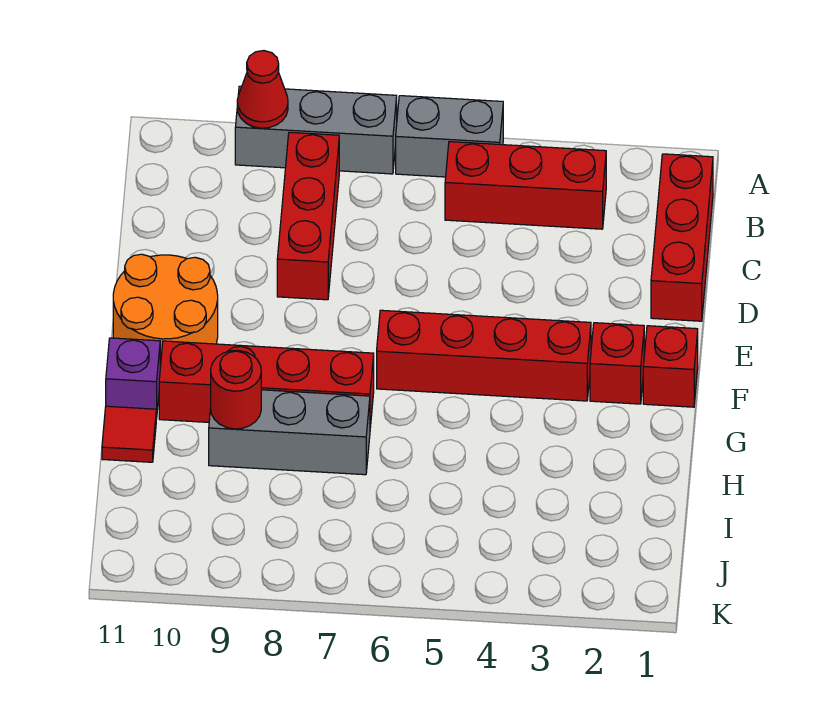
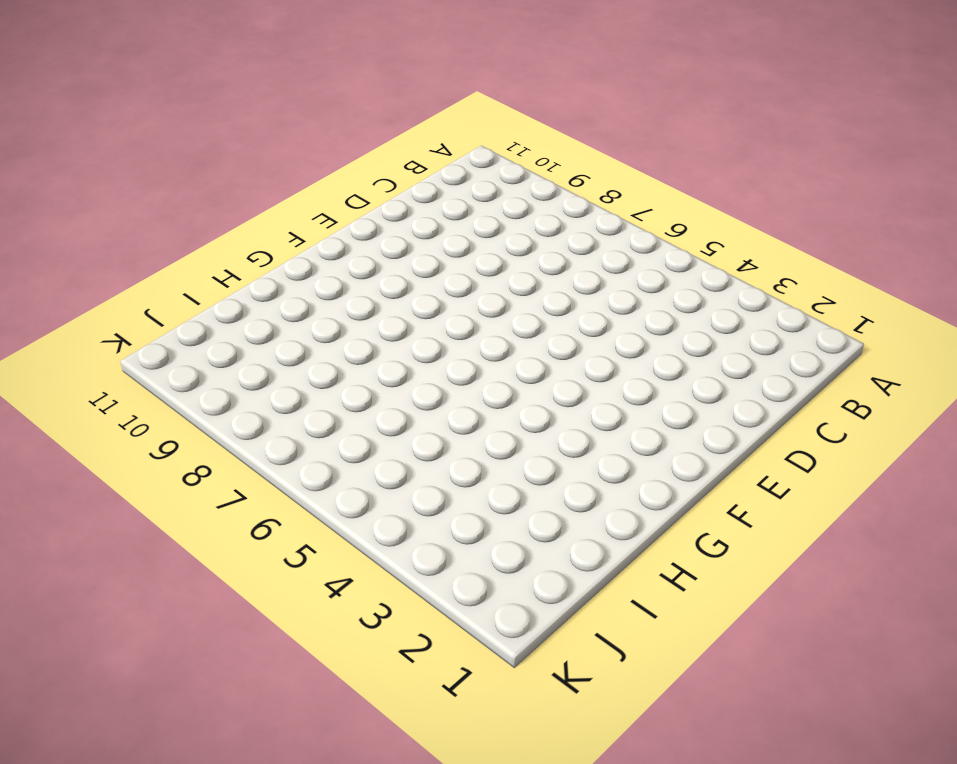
none -> grey brick A5:A6 level 1
none -> grey brick A7:A9 level 1
none -> red brick B1:D1 level 1

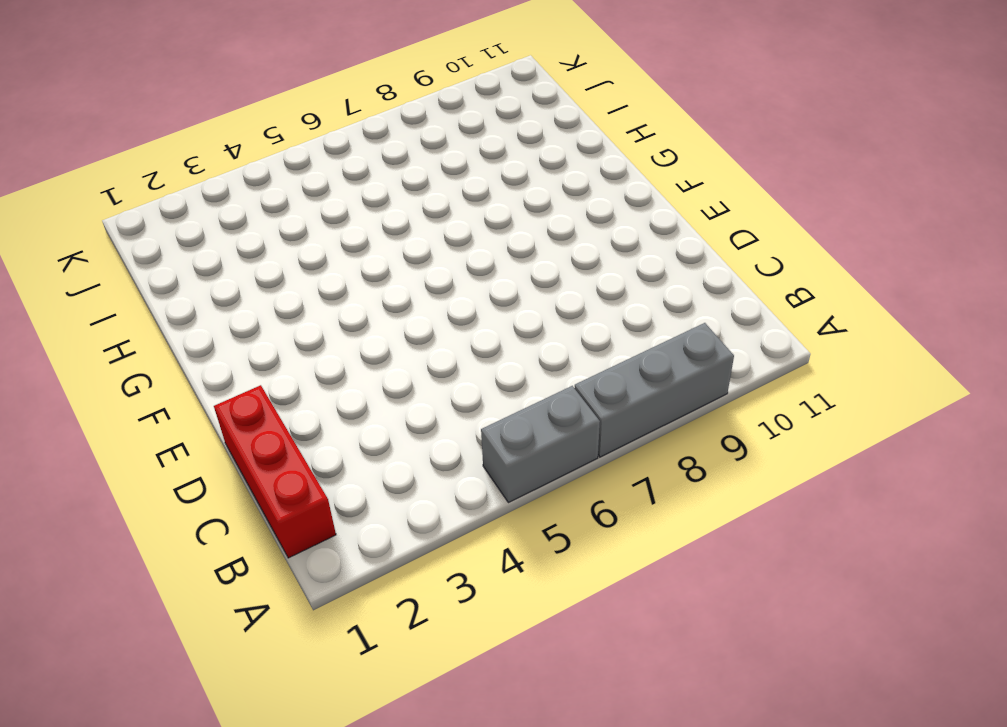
none -> red brick B3:B5 level 1
none -> red brick B8:D8 level 1
none -> orange round brick E10:F11 level 1

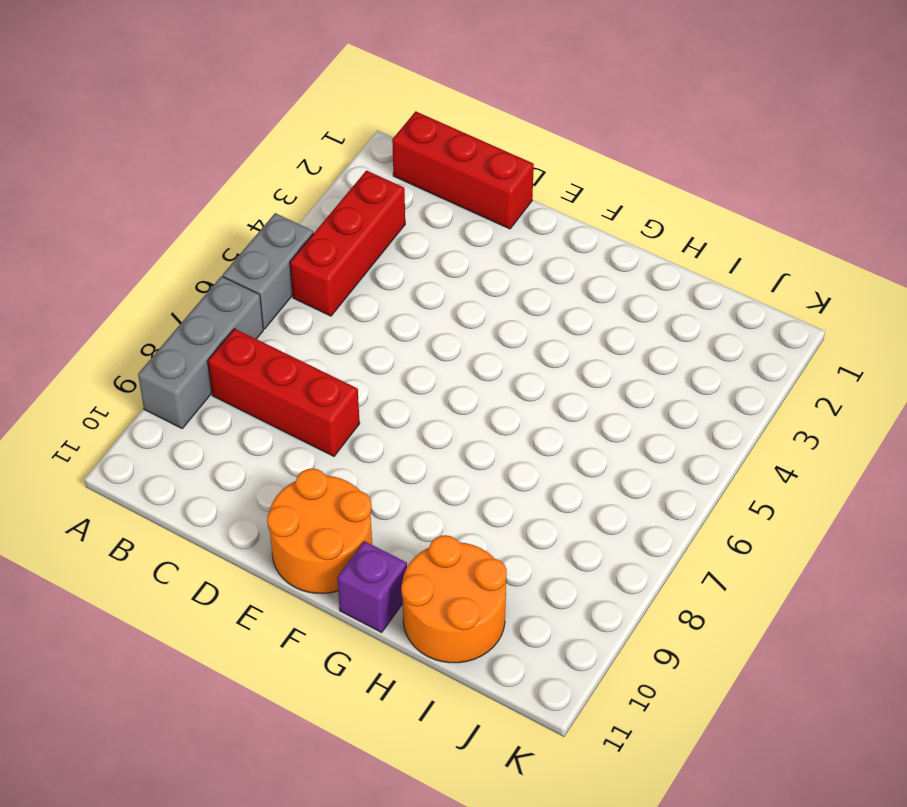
orange round brick H10:I11 level 1 -> red tile H11 level 1
none -> red brick F1 level 1
none -> red brick F2 level 1
none -> red brick F3:F6 level 1

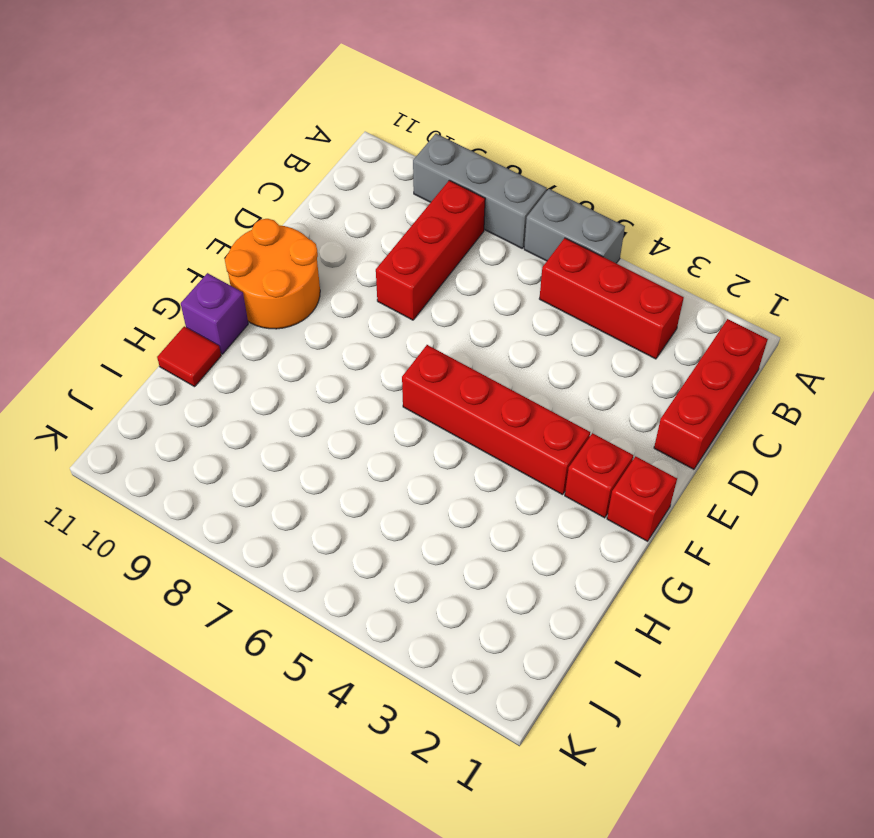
none -> red brick G7:G10 level 1
none -> grey brick H7:H9 level 1
none -> red cone A9 level 2

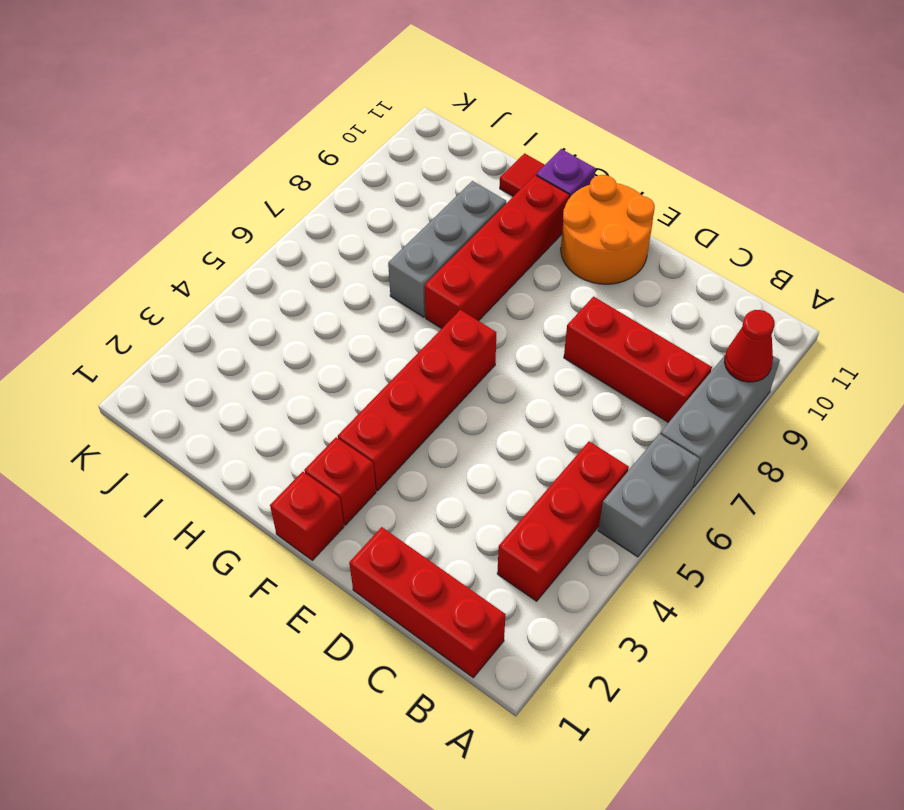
none -> red round brick H9 level 2

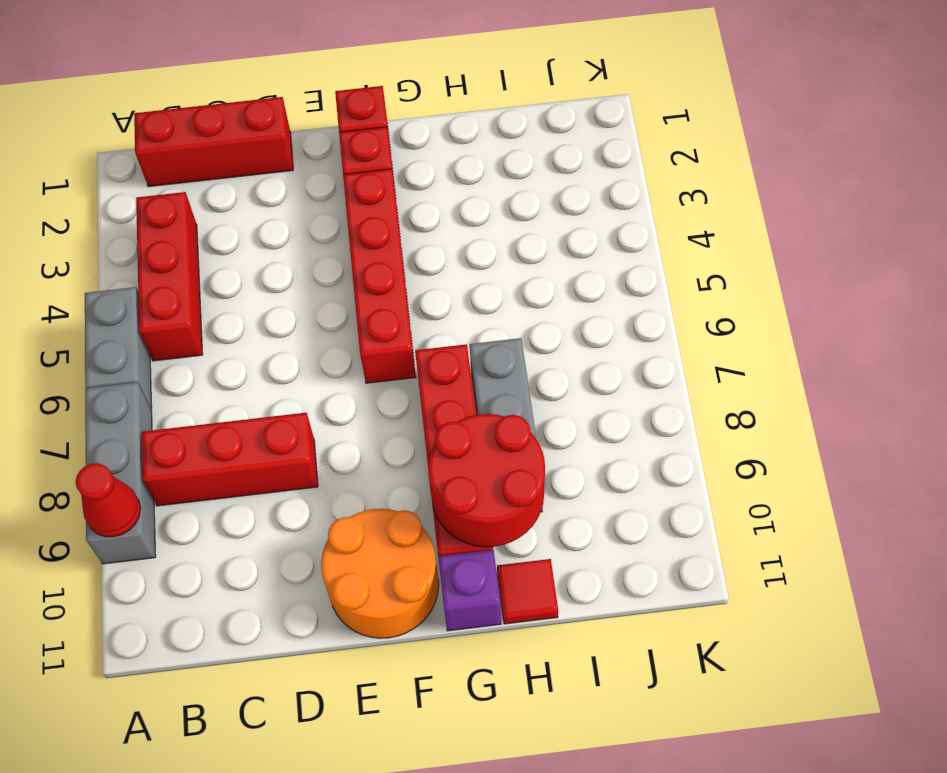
red round brick G9:H10 level 2 -> red round brick H9 level 2

